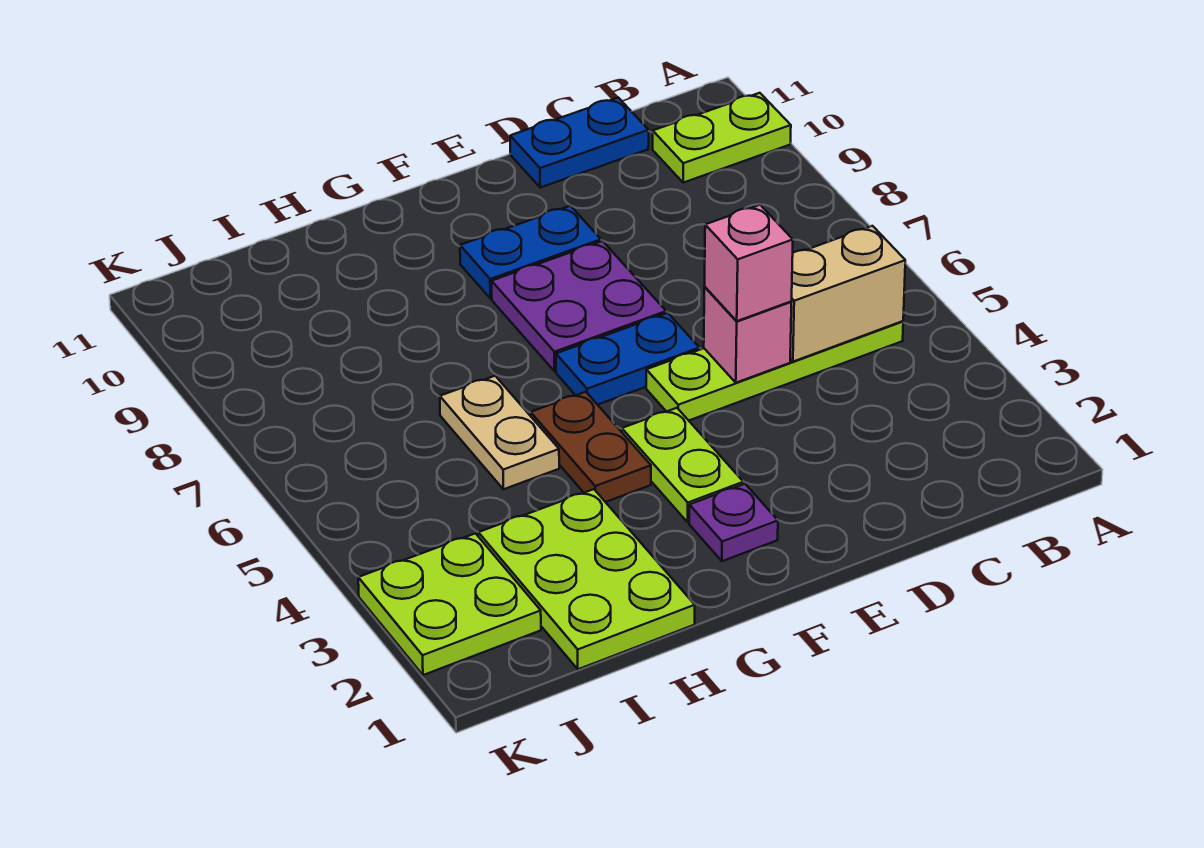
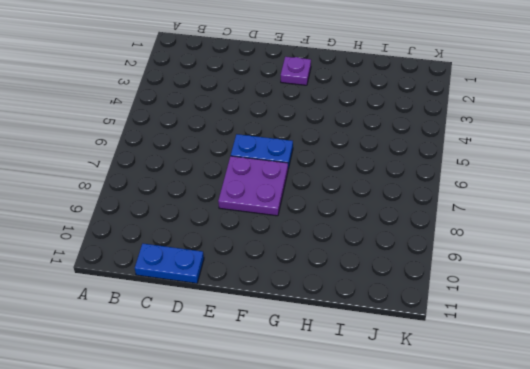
none -> lime plate A10:B10 level 1
none -> lime plate B5:E5 level 1
none -> blue plate E9:F9 level 1

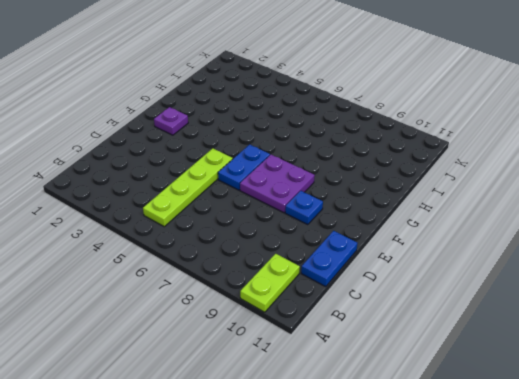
blue plate E9 level 1 -> blue plate E9:F9 level 1
none -> lime plate F3:F4 level 1
none -> brown plate G4:G5 level 1
none -> lime plate H1:I3 level 1

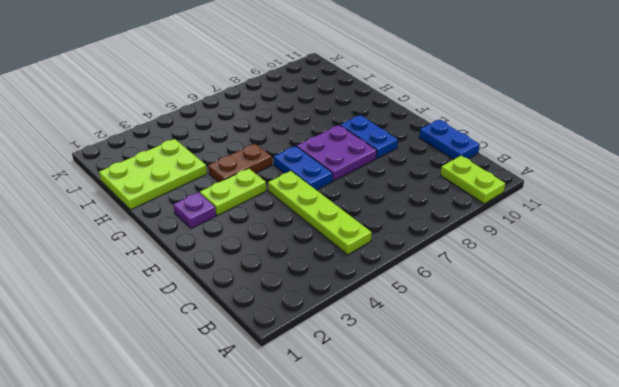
none -> tan plate H5:H6 level 1
none -> lime plate J2:K3 level 1
none -> tan brick B5:C5 level 2

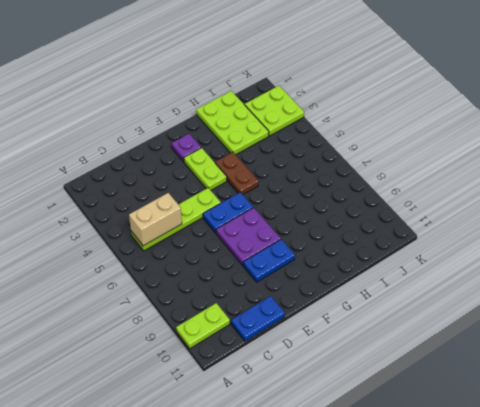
none -> tan plate H5:H6 level 1
none -> pink brick D5 level 2
none -> pink brick D5 level 3

